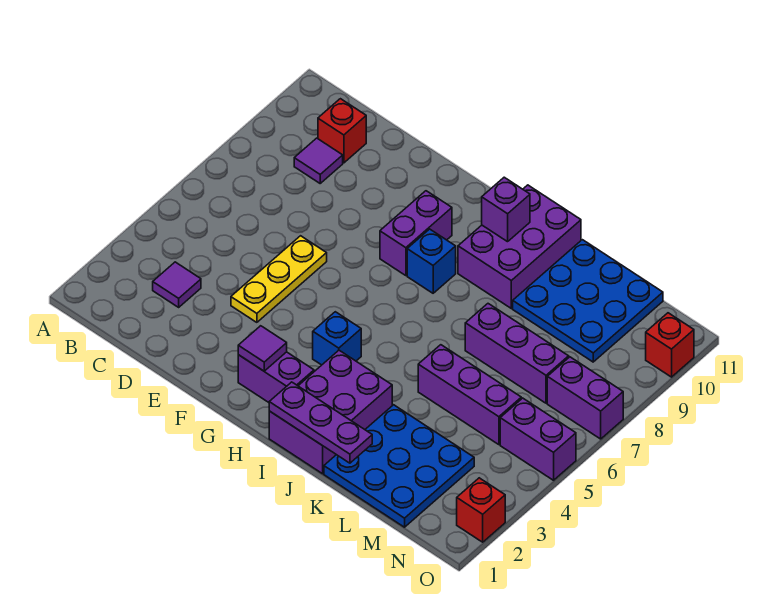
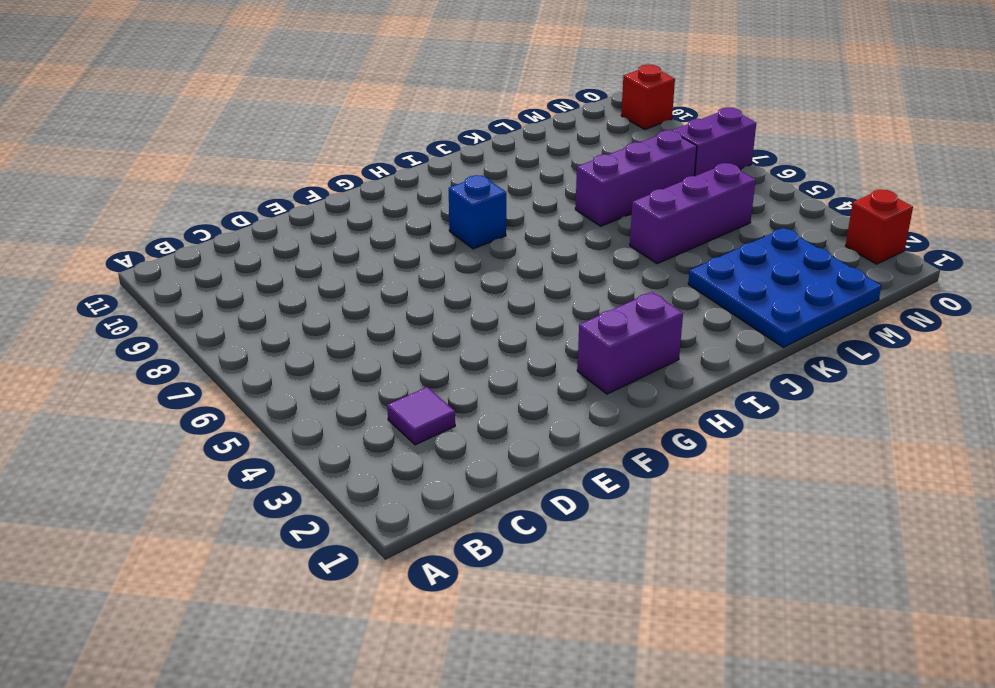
none -> purple tile C9 level 1
none -> red brick C10 level 1
none -> yellow plate E4:E6 level 1

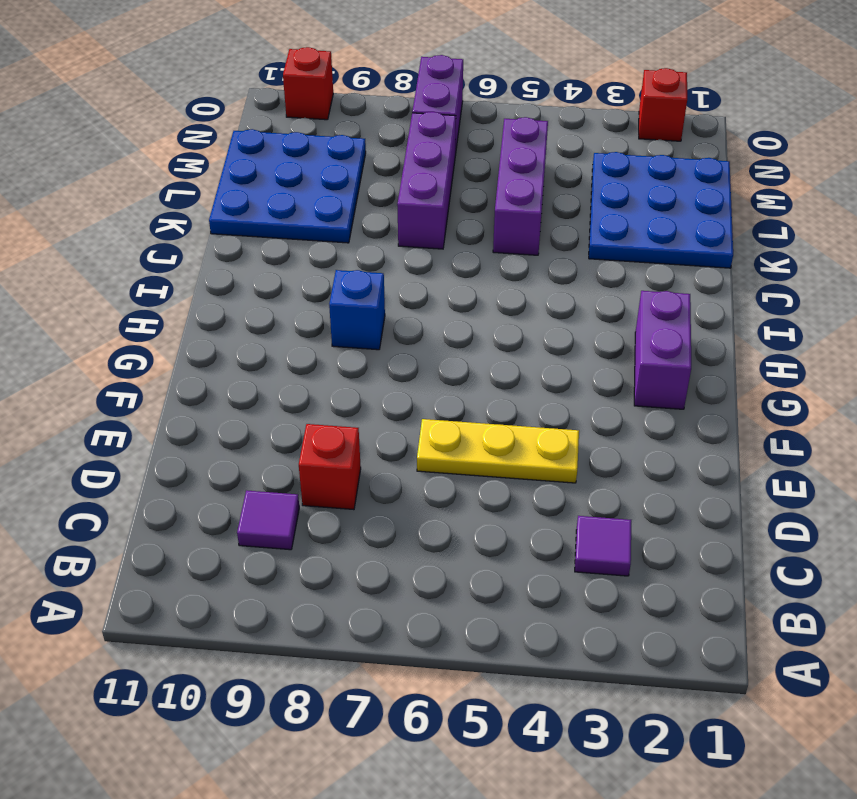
red brick D8 level 1 -> red brick C10 level 1
none -> purple brick G8:G9 level 1
none -> blue brick H4 level 1
none -> purple brick I1:J3 level 1

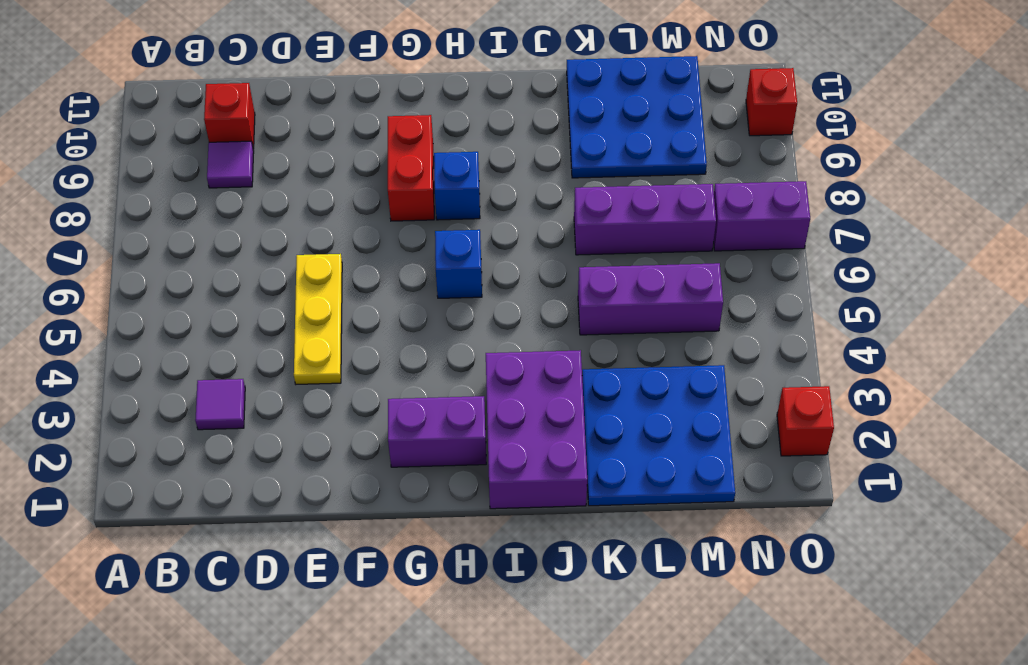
red brick G8:G9 level 1 -> purple brick G8:G9 level 1
blue brick H6 level 1 -> blue brick H4 level 1
none -> purple brick I9:J11 level 1
none -> purple brick N5:O5 level 1
none -> purple tile G2 level 2

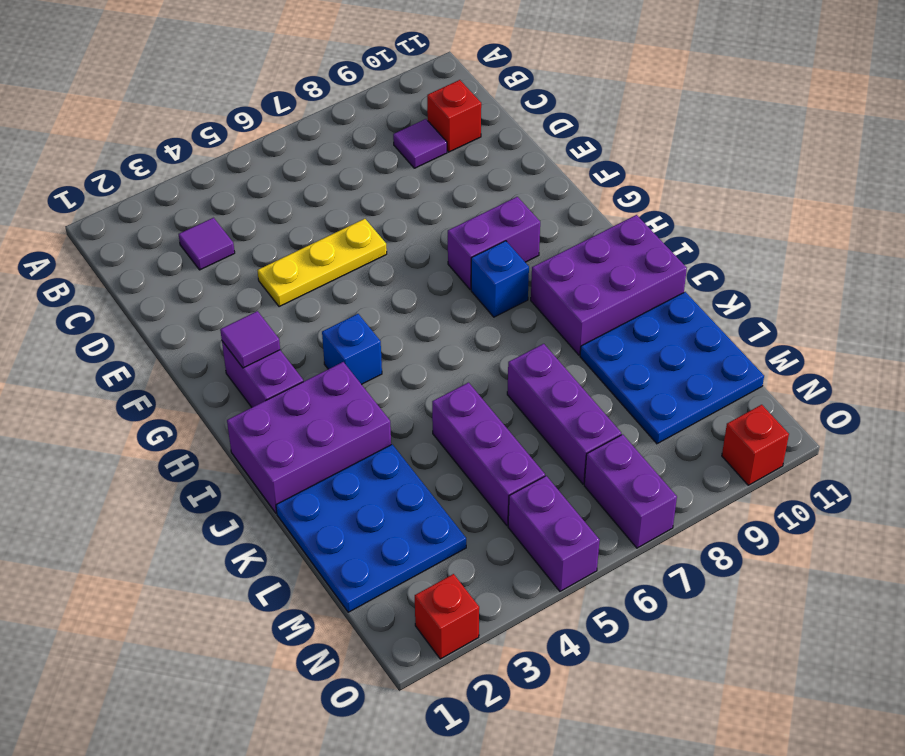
none -> purple plate I1:K1 level 2
none -> purple brick I10 level 2

